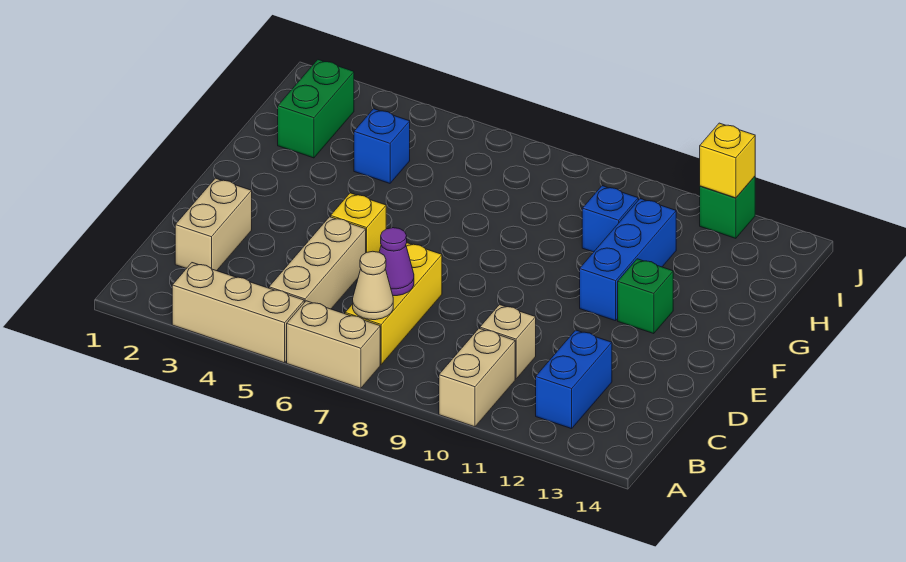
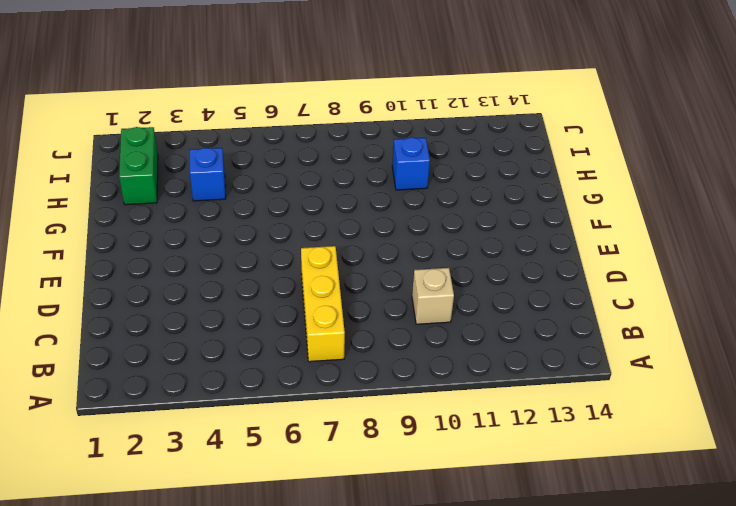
none -> tan brick A3:A5 level 1
none -> tan brick A6:A7 level 1
none -> tan brick A10:B10 level 1

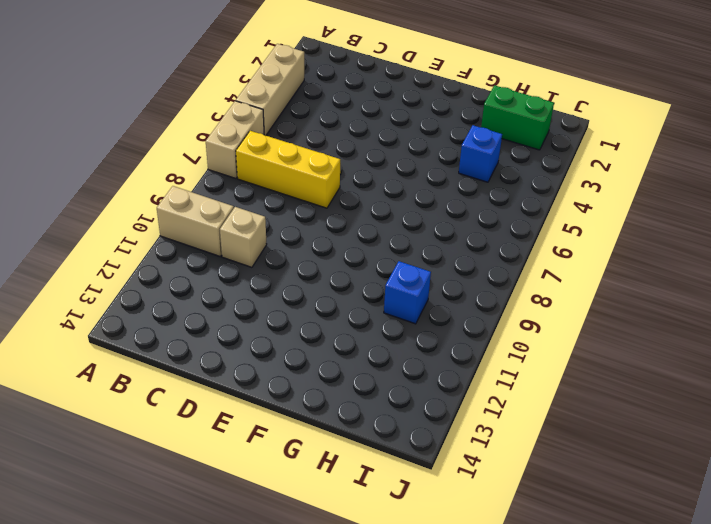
none -> tan brick B5:D5 level 1
none -> blue brick B12:C12 level 1
none -> tan brick C2:D2 level 1

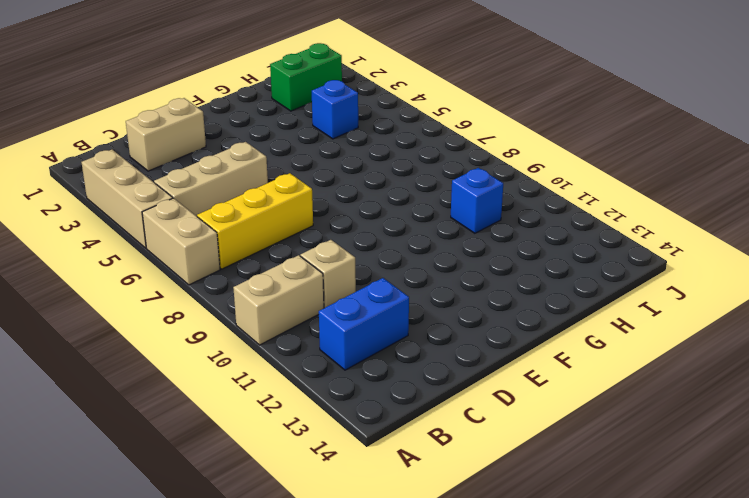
none -> yellow brick E5 level 1
none -> blue brick F11:H11 level 1
none -> green brick F12 level 1

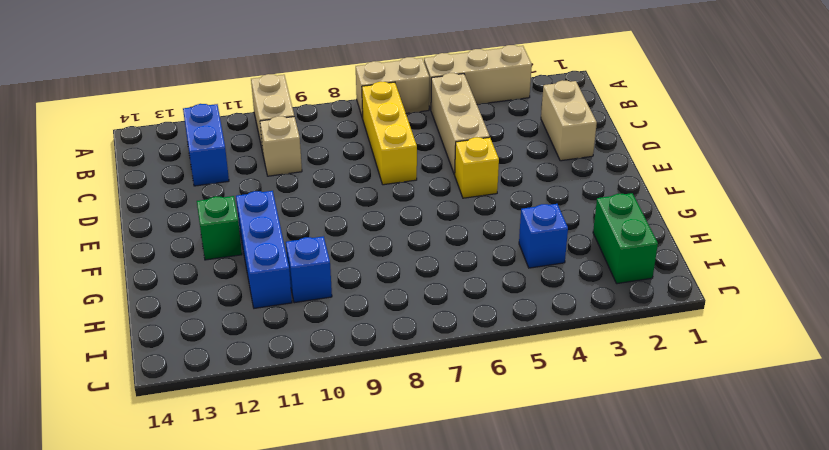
none -> green brick J12 level 1
none -> tan cone B7 level 2
none -> purple cone C7 level 2

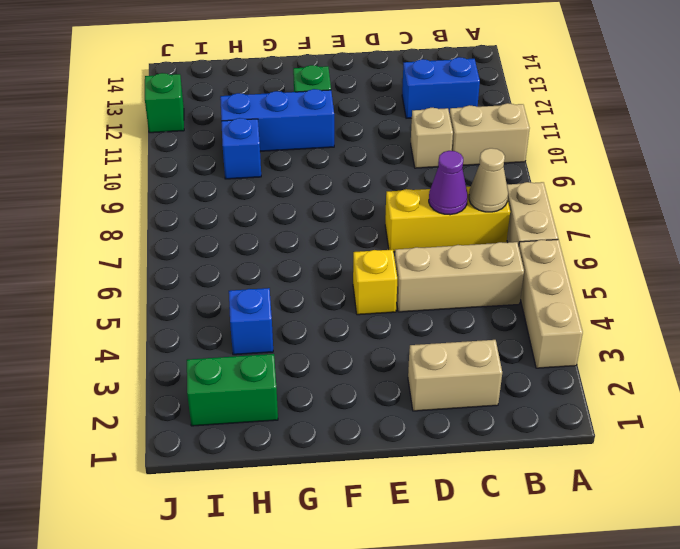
none -> yellow brick J12 level 2

